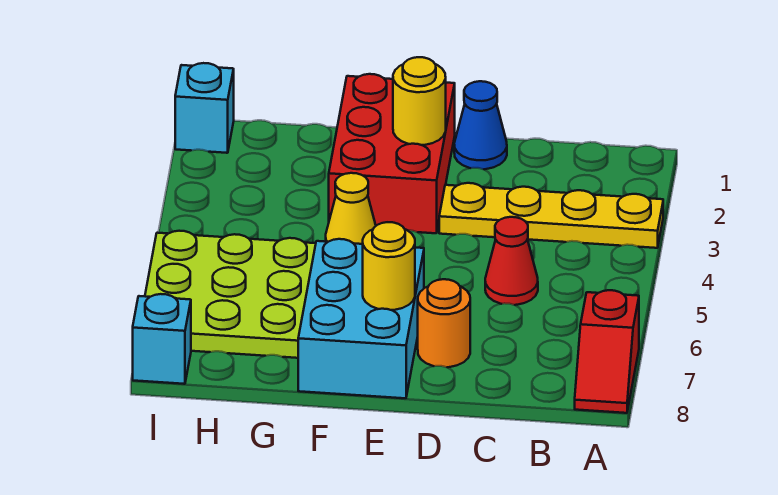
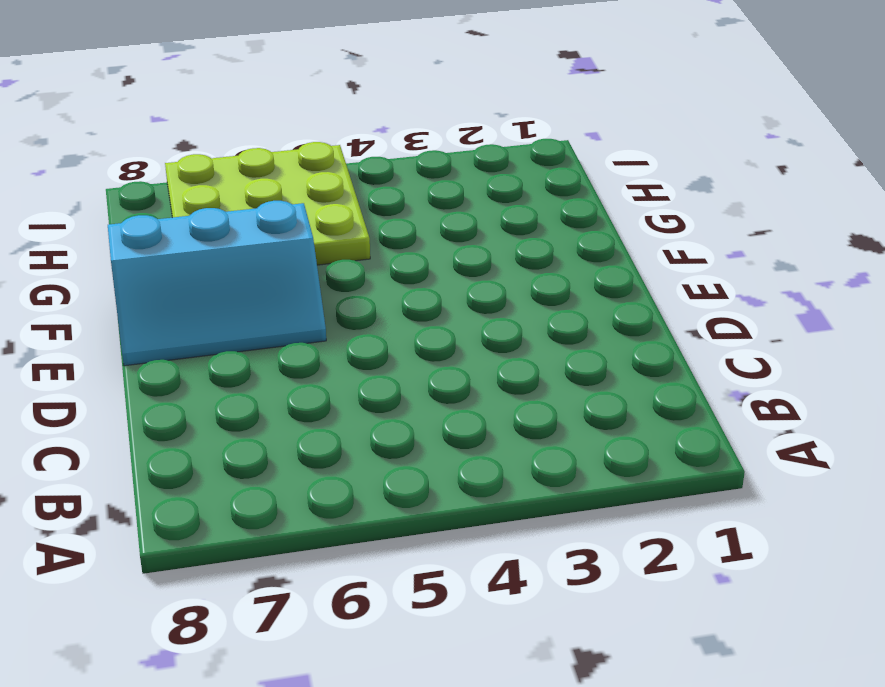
cyan slope E6:F8 level 1 top F -> cyan brick E6:F8 level 1
none -> yellow plate A3:D3 level 1
none -> red slope A7:A8 level 1 top 7
none -> red cone C5 level 1

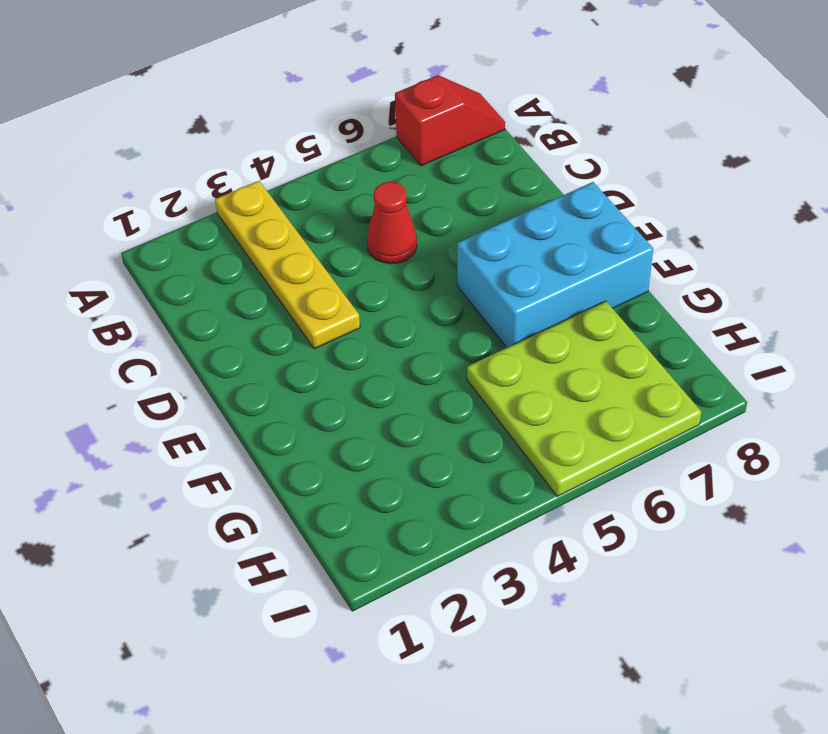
none -> blue cone D1 level 1
none -> orange round brick D7 level 1
none -> red brick E1:F3 level 1

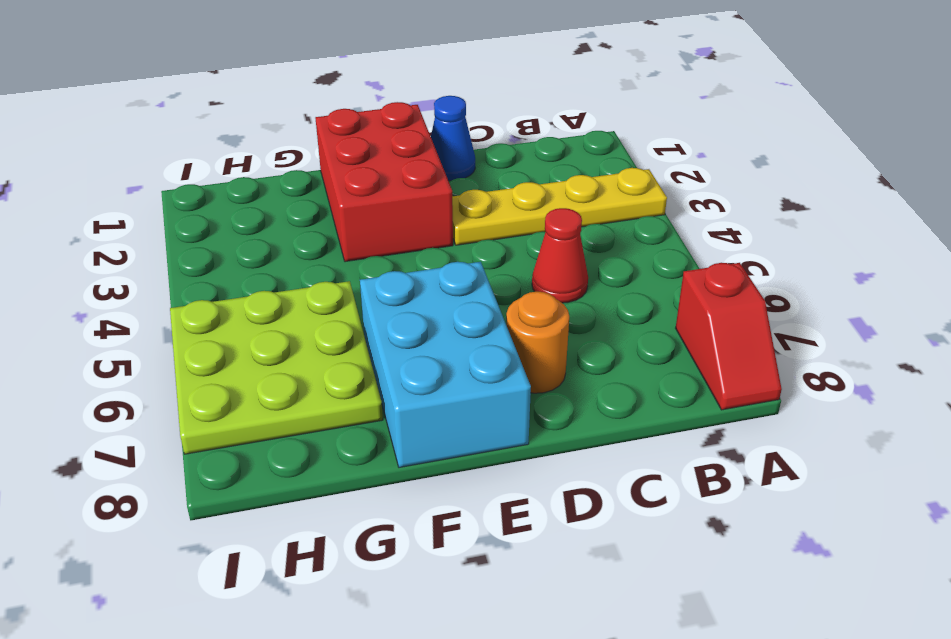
none -> yellow cone F4 level 1
none -> cyan brick I1 level 1
none -> cyan brick I8 level 1

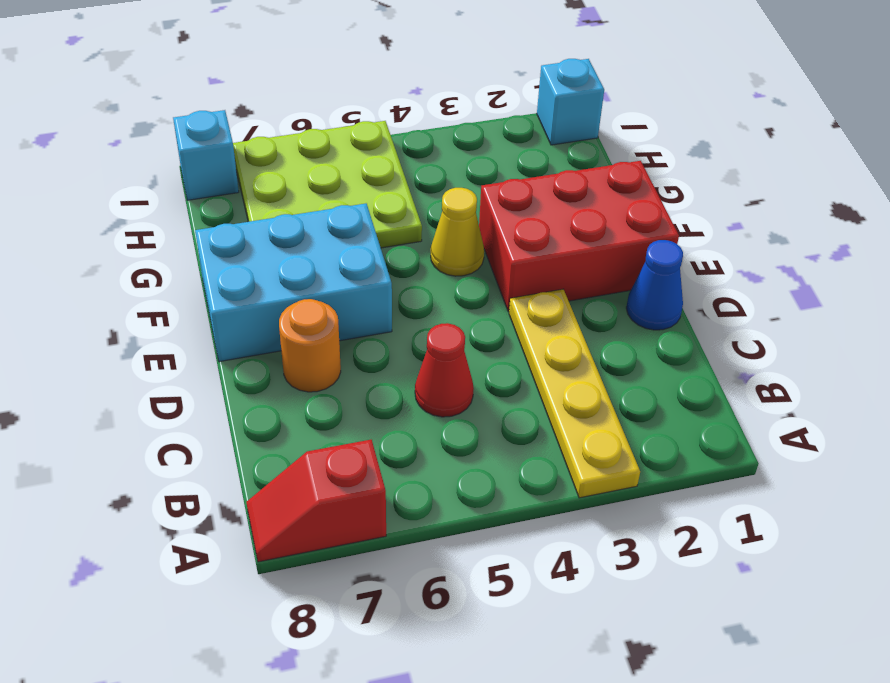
none -> yellow round brick E2 level 2
none -> yellow round brick E7 level 2

